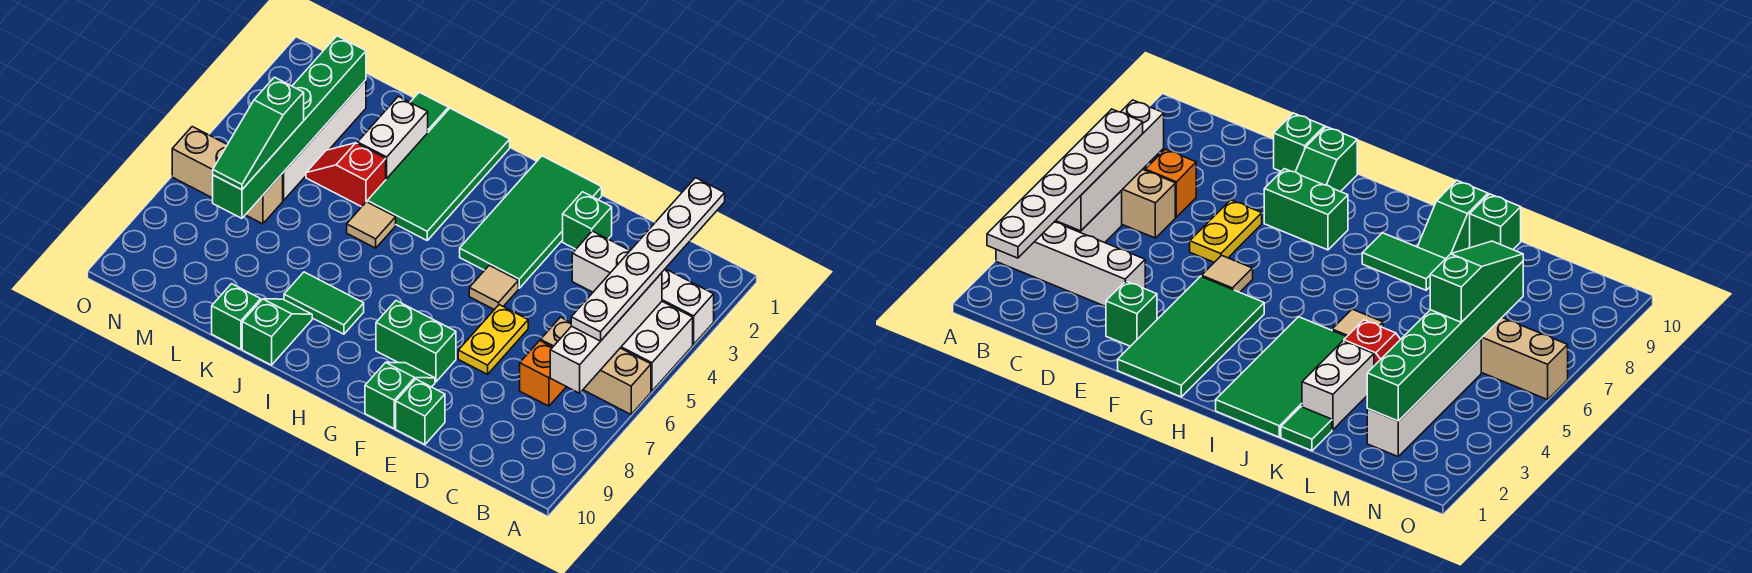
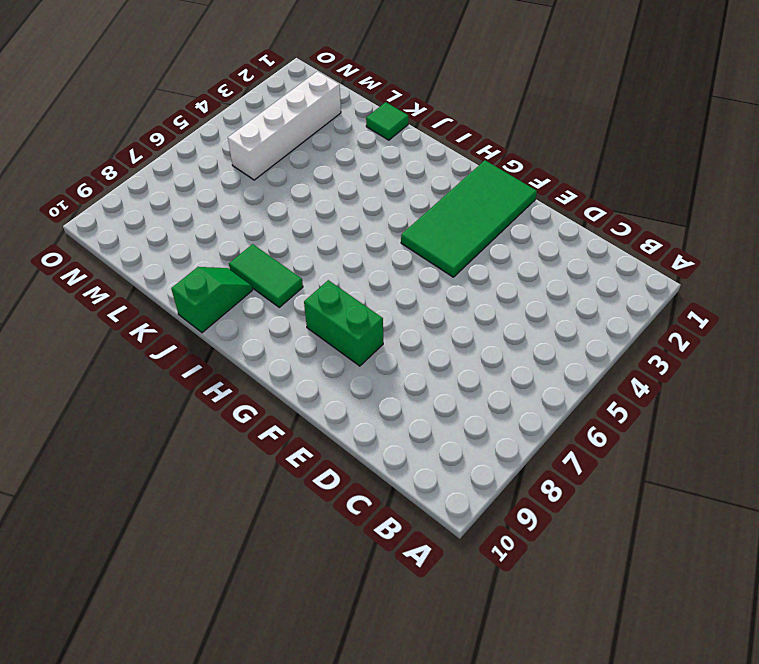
none -> white brick A3:D3 level 1
none -> white brick A4:B5 level 1
none -> tan brick A6:C6 level 1

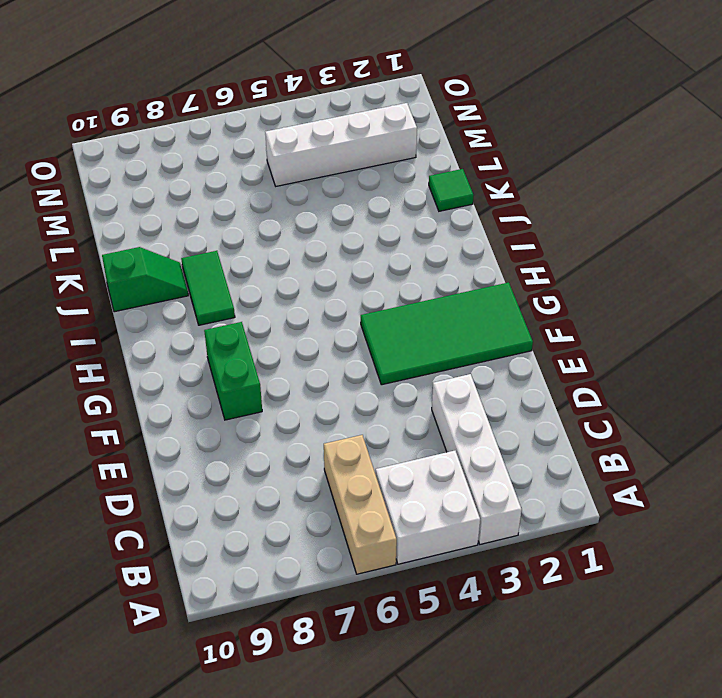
none -> orange brick C7 level 1
none -> green brick E2 level 1
none -> yellow plate E6:E7 level 1

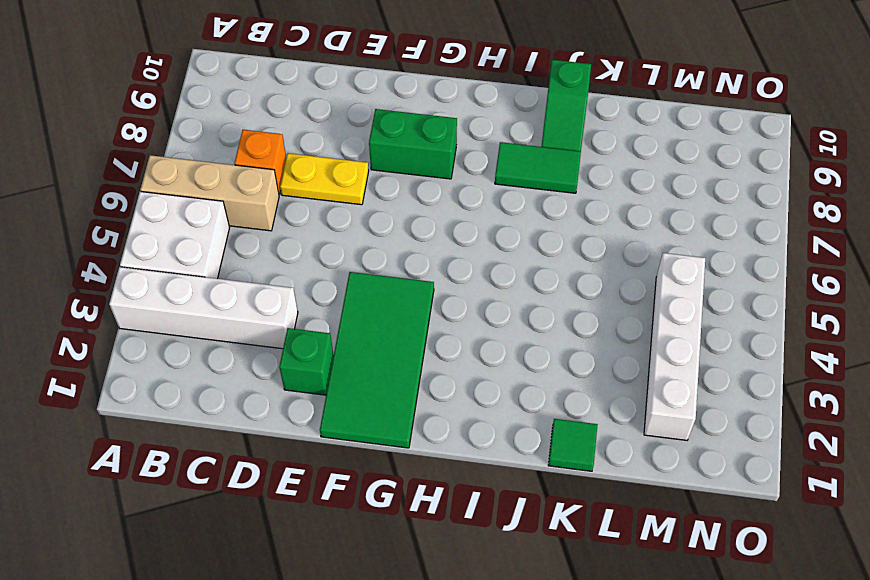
yellow plate D7:E7 level 1 -> yellow plate E6:E7 level 1
none -> green brick E10 level 1
none -> tan tile F5 level 1
none -> green slope F9:F10 level 1 top 10

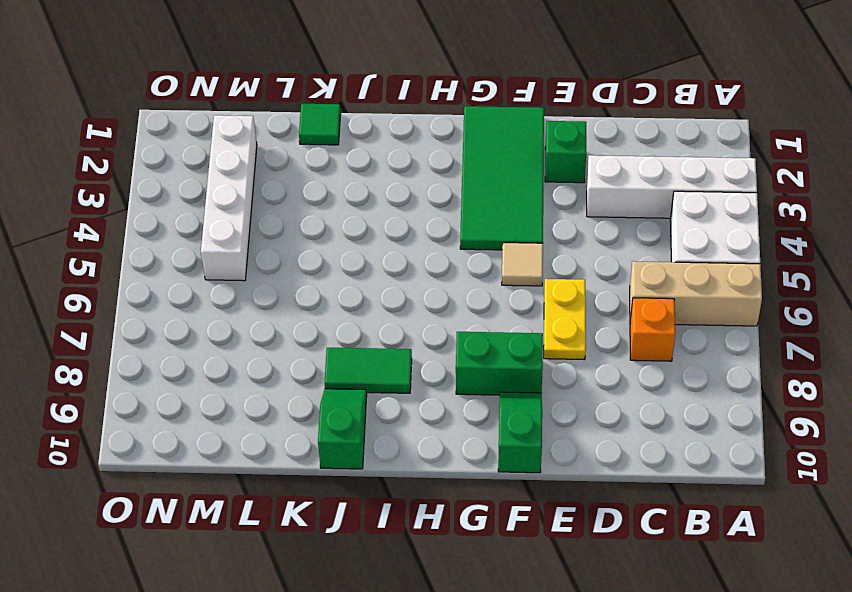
none -> green brick E10 level 1
none -> green tile I1:J4 level 1
none -> tan tile J5 level 1

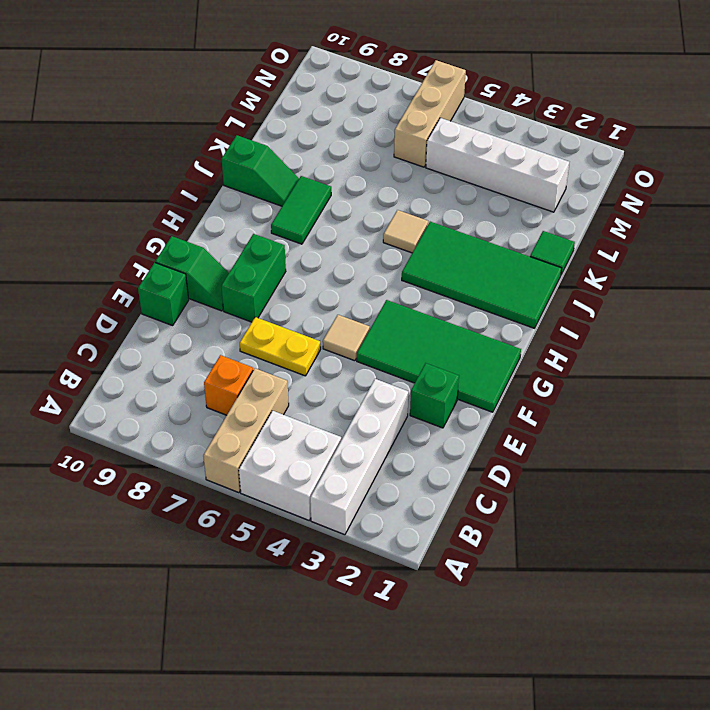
none -> white brick K2:K3 level 1
none -> red slope K4:L4 level 1 top K
none -> green brick K10 level 1

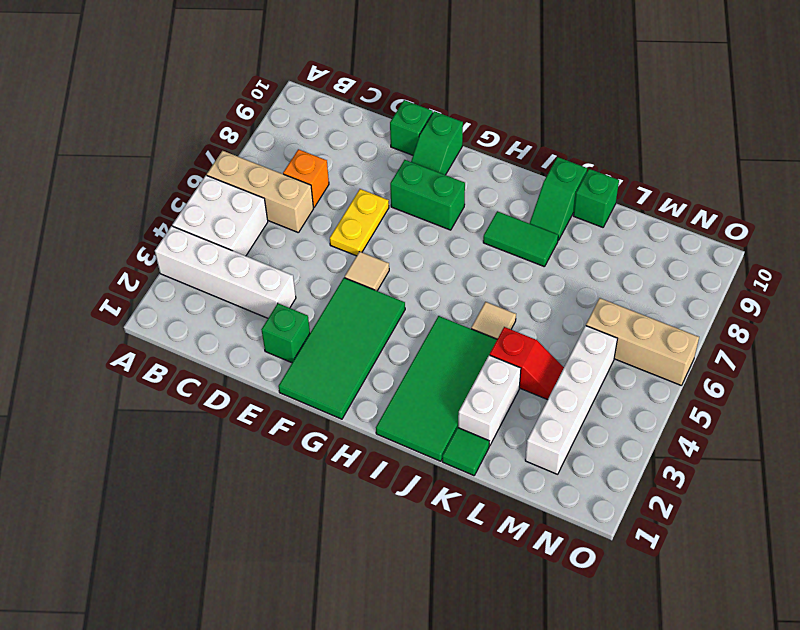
none -> white brick B4:B7 level 2
none -> green brick M2:M7 level 2
none -> white plate B1:B6 level 3

